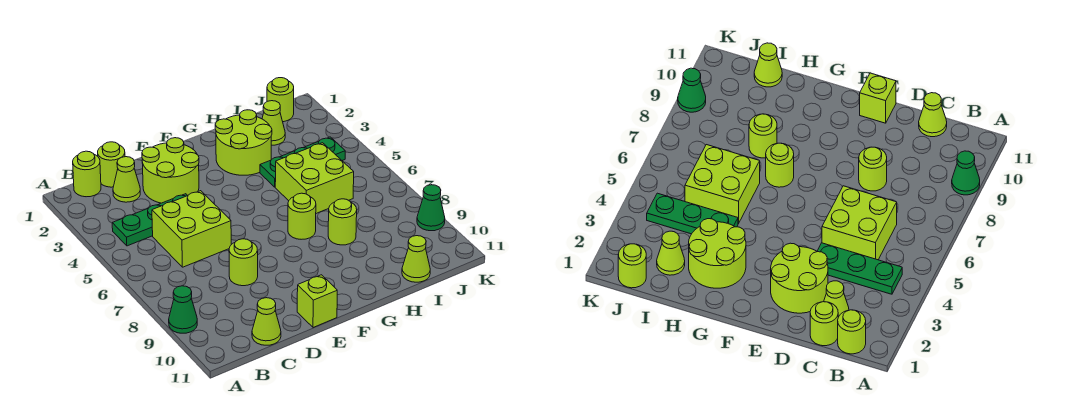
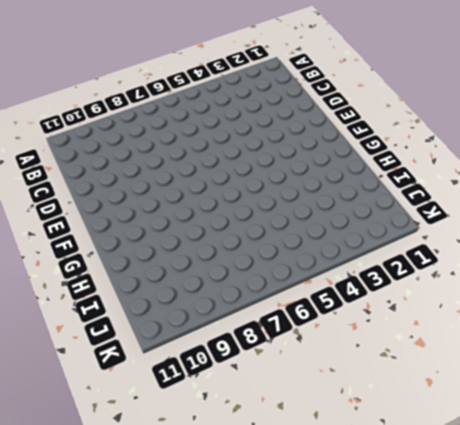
none -> green cone A9 level 1
none -> lime round brick B1 level 1
none -> green plate B4:D4 level 1

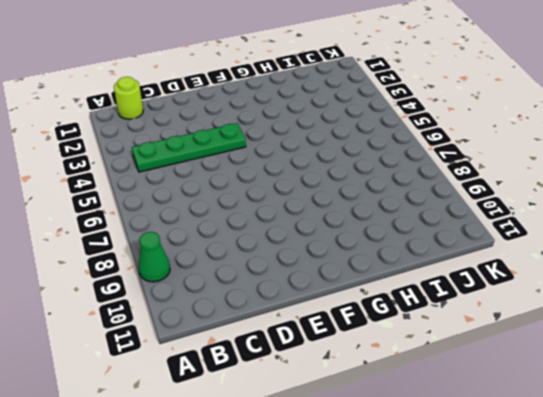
green plate B4:E4 level 1 -> green plate B4:D4 level 1
none -> lime round brick C1 level 1
none -> lime cone C2 level 1
none -> lime brick C5:D6 level 1

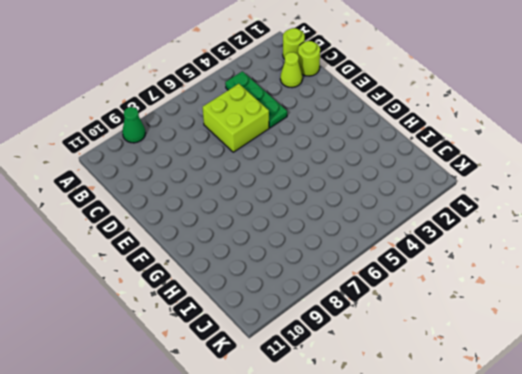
none -> lime cone C11 level 1
none -> lime round brick D2:E3 level 1
none -> lime round brick D8 level 1

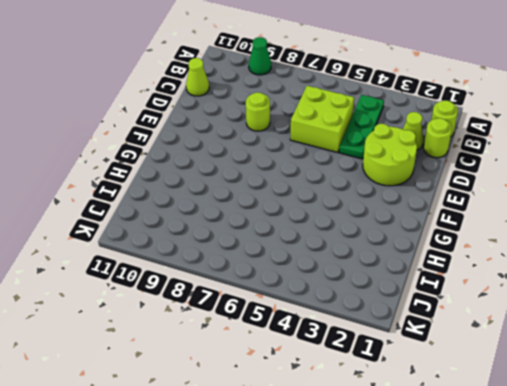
none -> lime brick E11 level 1
none -> lime round brick G2:H3 level 1
none -> lime round brick G7 level 1

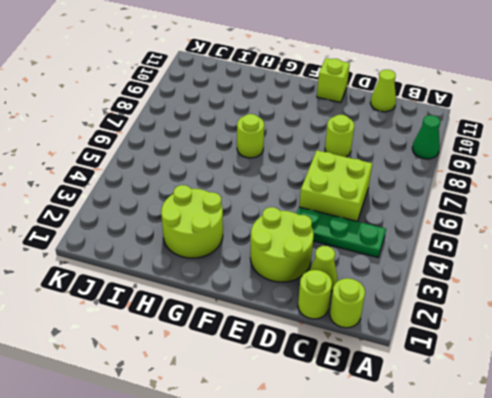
none -> green plate H4:J4 level 1
none -> lime brick H5:I6 level 1
none -> lime round brick H8 level 1

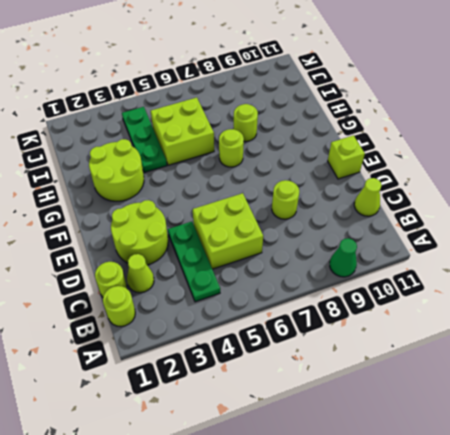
none -> lime cone I2 level 1
none -> lime cone I11 level 1
none -> lime round brick J1 level 1

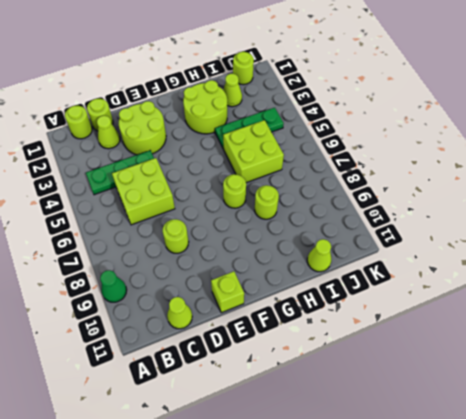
none -> green cone K9 level 1

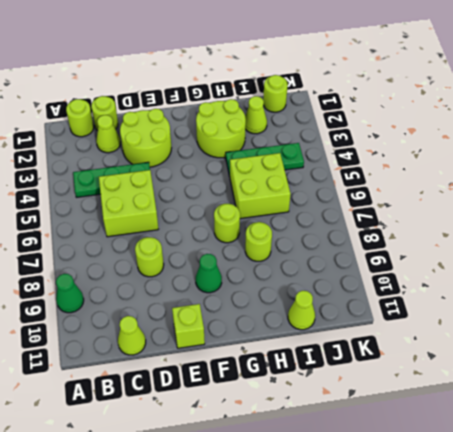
green cone F9 level 1 -> green cone K9 level 1

